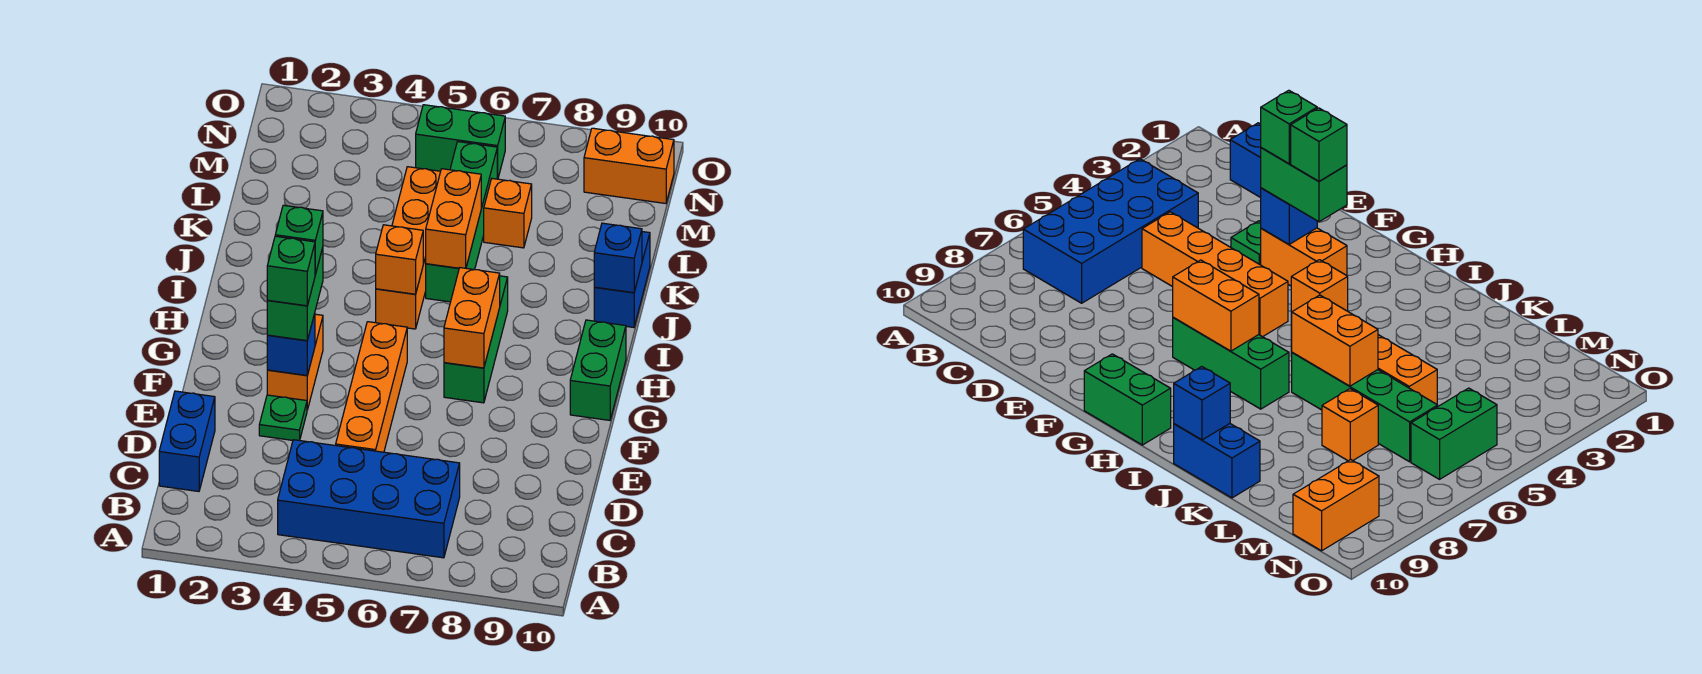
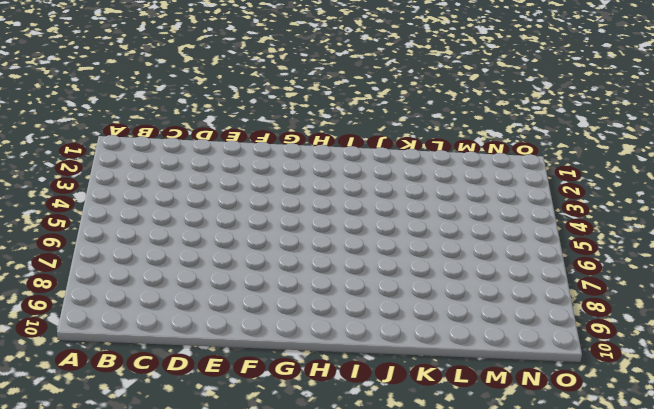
none -> blue brick B4:C7 level 1
none -> blue brick C1:D1 level 1
none -> orange brick D5:G5 level 1

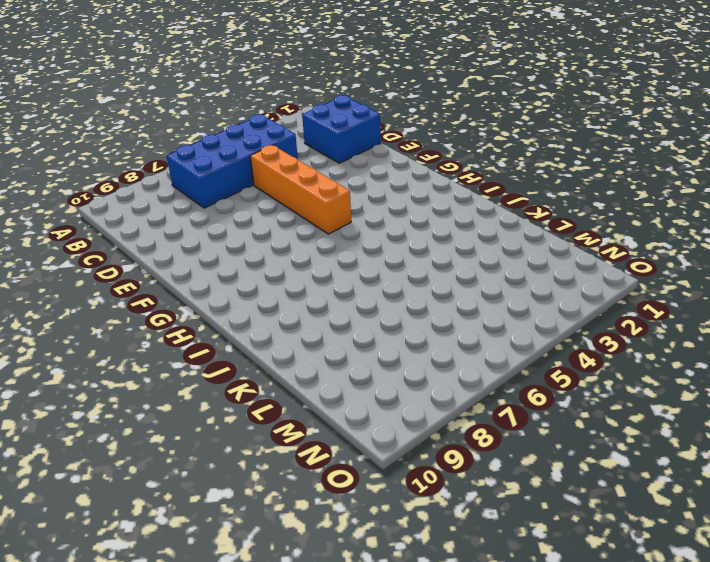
blue brick C1:D2 level 1 -> blue brick C1:D1 level 1
none -> green plate E3 level 1
none -> orange brick F3:G3 level 1
none -> green brick G7:I7 level 1

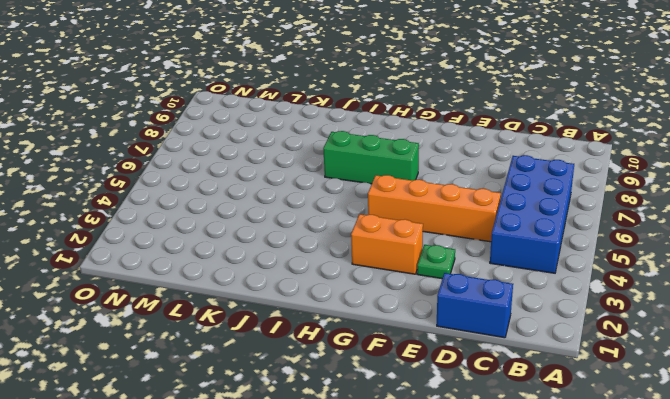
none -> green brick G10:H10 level 1
none -> orange brick I5:L5 level 1
none -> green brick J6:M6 level 1

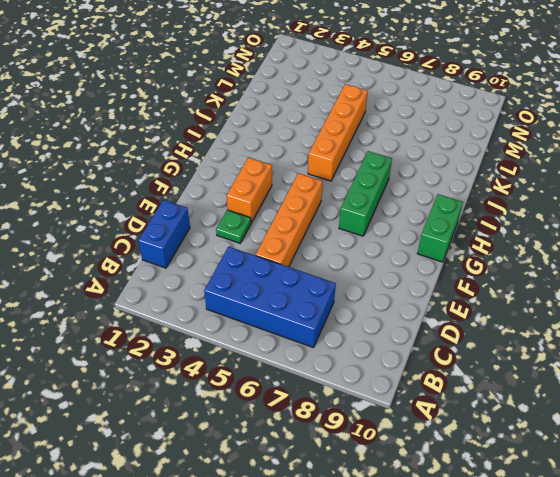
none -> green brick J6:M6 level 1
none -> blue brick J10:K10 level 1
none -> orange brick L7 level 1

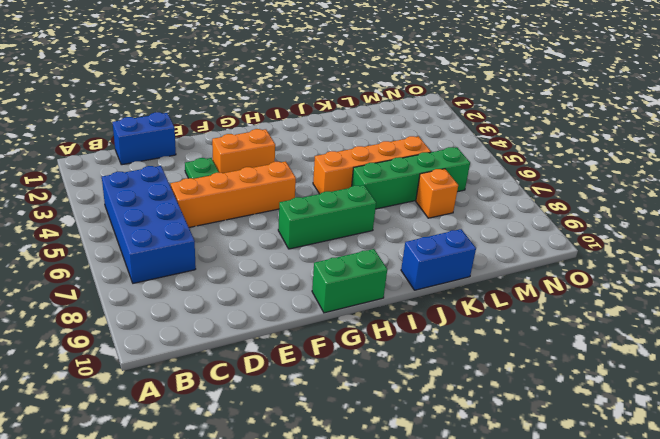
none -> green brick N5:N6 level 1
none -> orange brick N9:N10 level 1
none -> blue brick F3 level 2

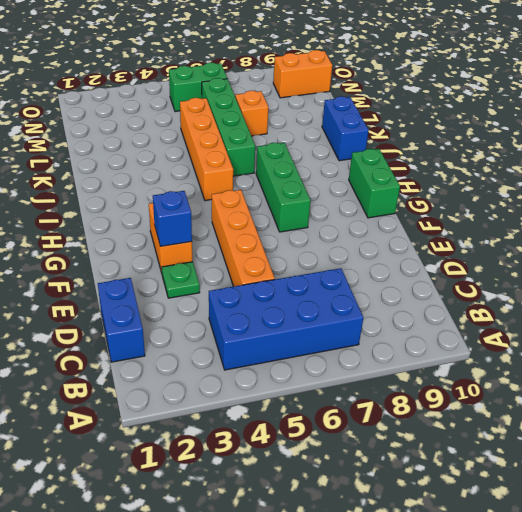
none -> orange brick G7:H7 level 2
none -> orange brick I5 level 2
none -> orange brick J6:K6 level 2

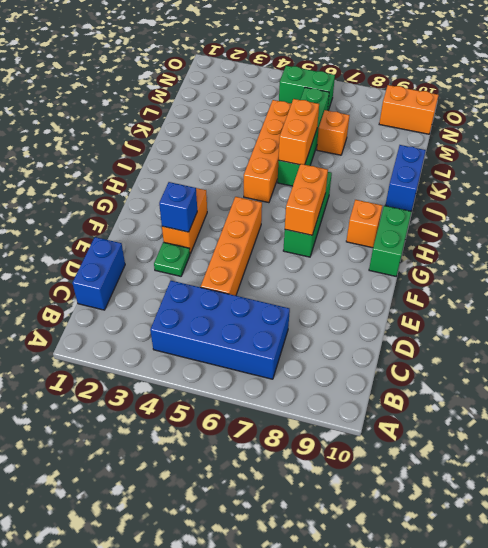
orange brick H9 level 1 -> orange brick I5 level 2
none -> blue brick J10 level 2
none -> green brick F3:G3 level 3
none -> green brick F3 level 4

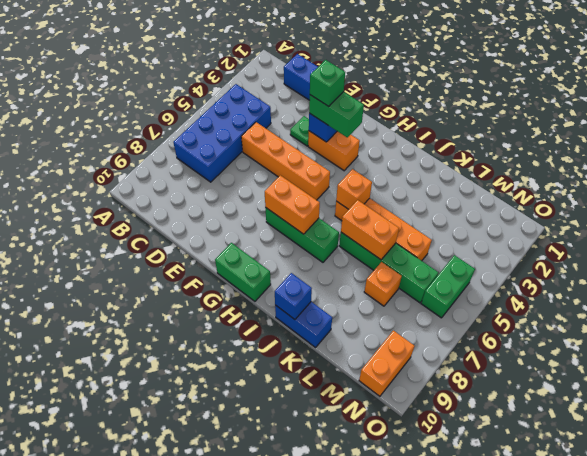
none -> green brick G3 level 4

